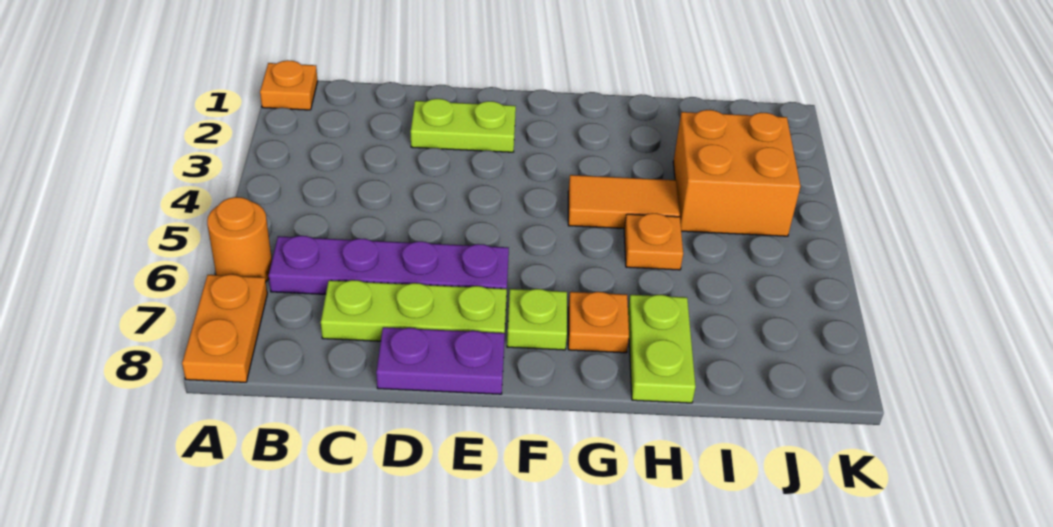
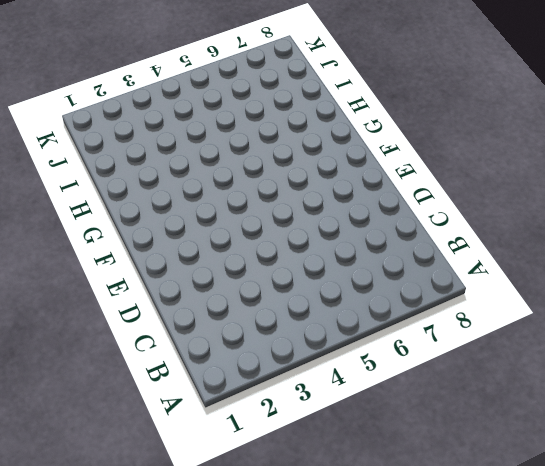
none -> orange plate A1 level 1
none -> orange round brick A6 level 1
none -> orange plate A7:A8 level 1

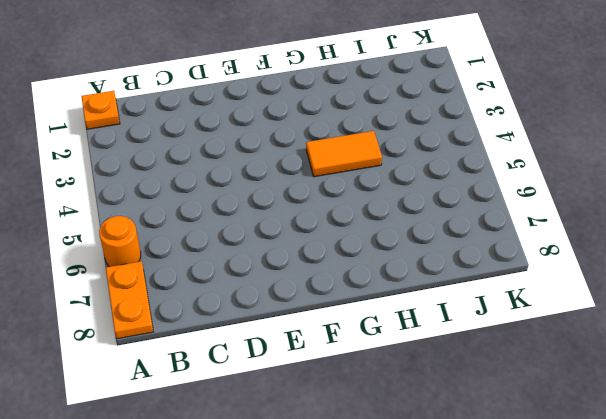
none -> purple plate B6:E6 level 1
none -> lime plate C7:E7 level 1
none -> lime plate D2:E2 level 1

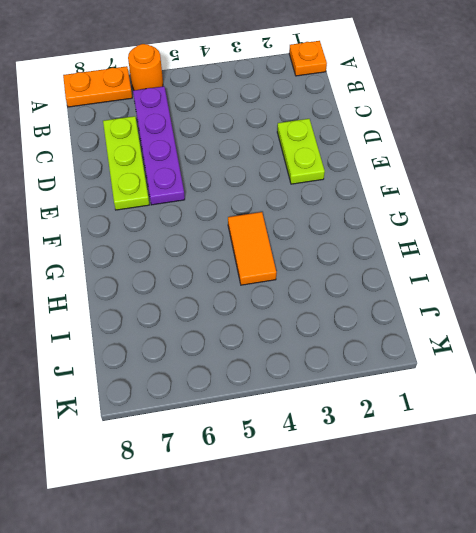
none -> purple plate D8:E8 level 1
none -> lime plate F7 level 1
none -> orange plate G7 level 1

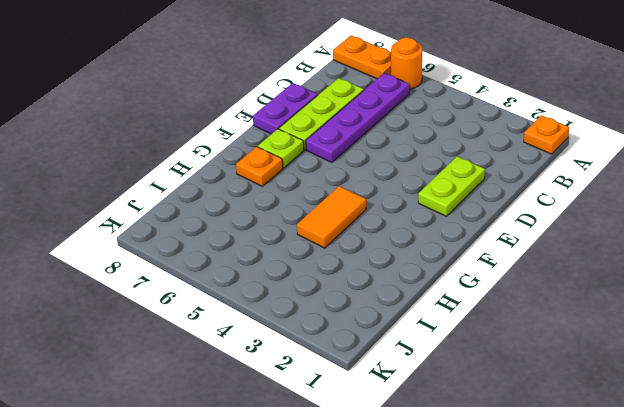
none -> orange plate H5 level 1
none -> lime plate H7:H8 level 1
none -> orange brick I3:J4 level 1

